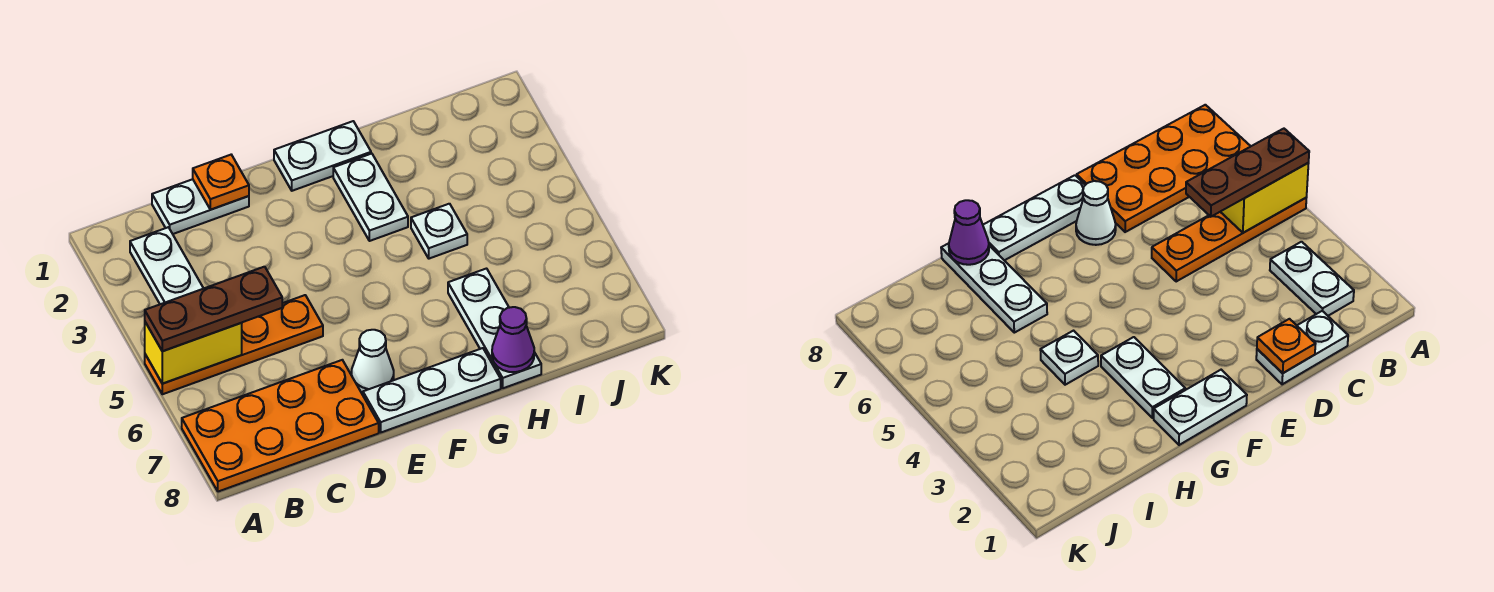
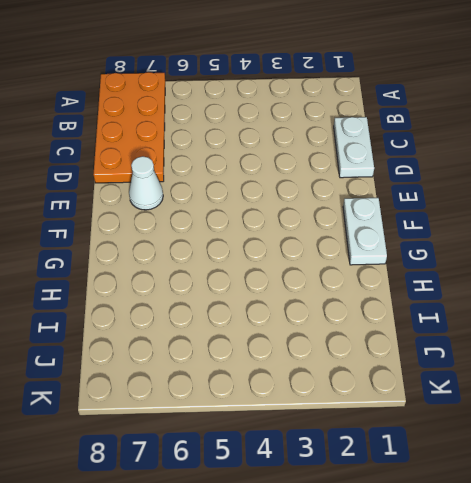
none -> orange plate A5:D5 level 1
none -> white plate B2:B3 level 1
none -> white plate E8:G8 level 1

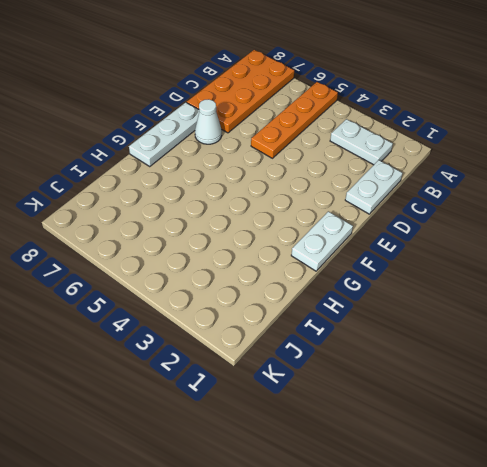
none -> white plate G2:G3 level 1
none -> white plate H4 level 1
none -> white plate H6:H8 level 1

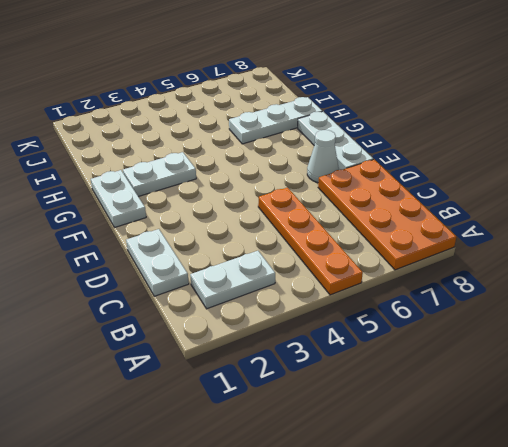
none -> white plate H4 level 1
none -> yellow brick A5:B5 level 2
none -> orange plate D1 level 2

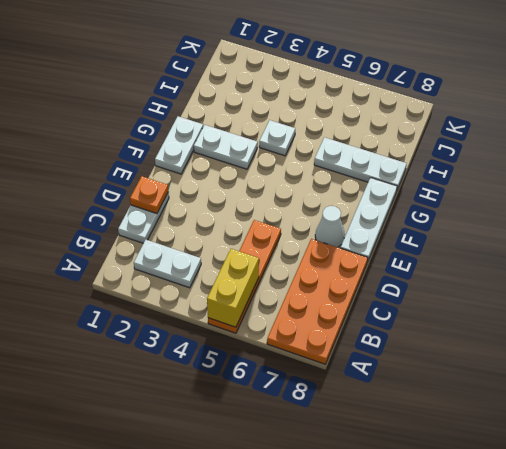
none -> purple cone H8 level 2
none -> brown plate A5:C5 level 3

